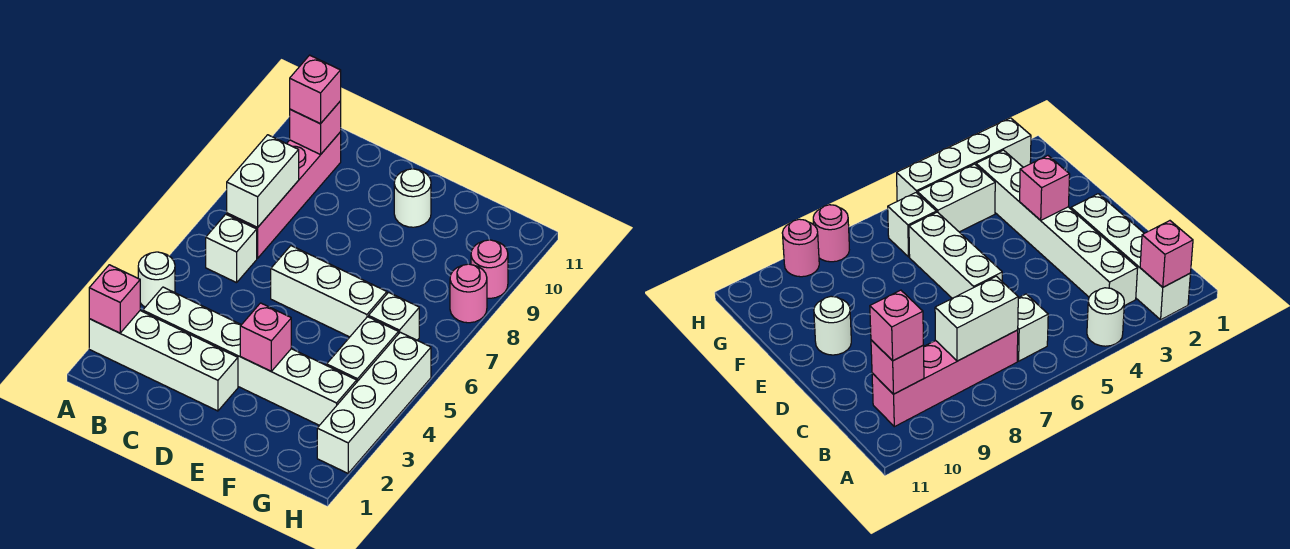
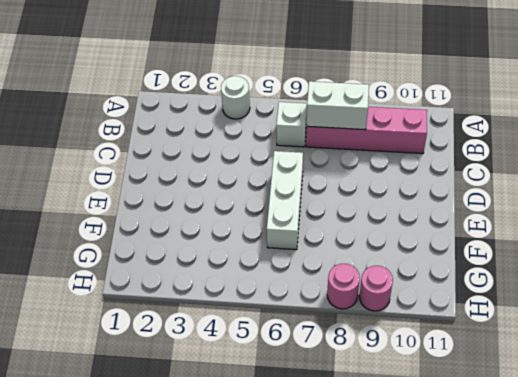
none -> white brick A2:D2 level 1
none -> white brick B3:G3 level 1
none -> white round brick E10 level 1

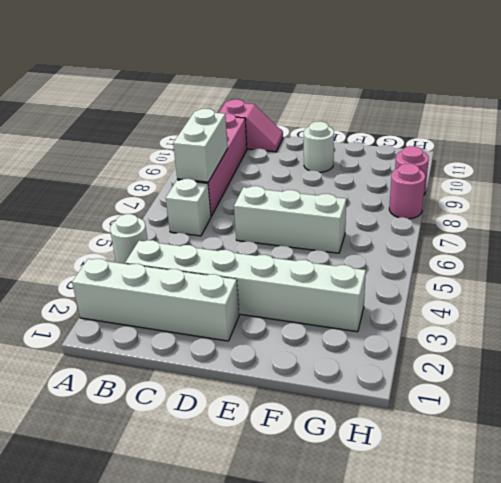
pink slope B11:C11 level 1 top B -> none
none -> white brick G4:G5 level 1
none -> white brick G6 level 1
none -> white brick H2:H5 level 1

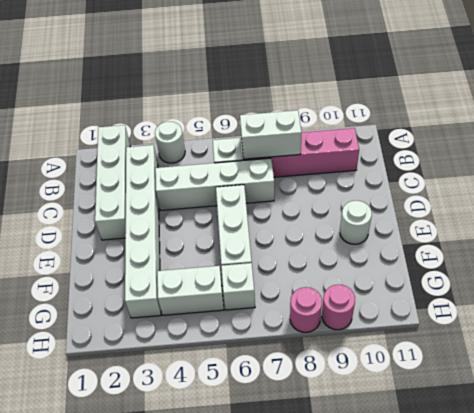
white brick C4:C7 level 1 -> white brick H2:H5 level 1
none -> pink brick A2 level 2
none -> pink brick B10 level 2
none -> pink brick E3 level 2

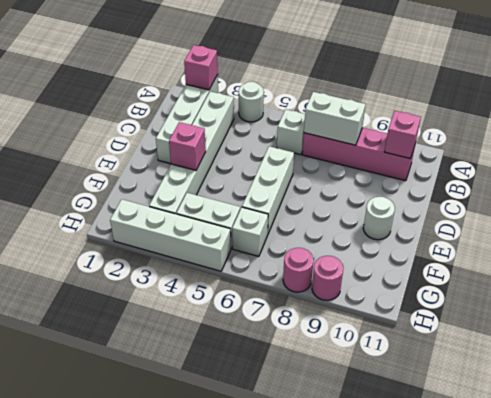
none -> pink brick B10 level 3

